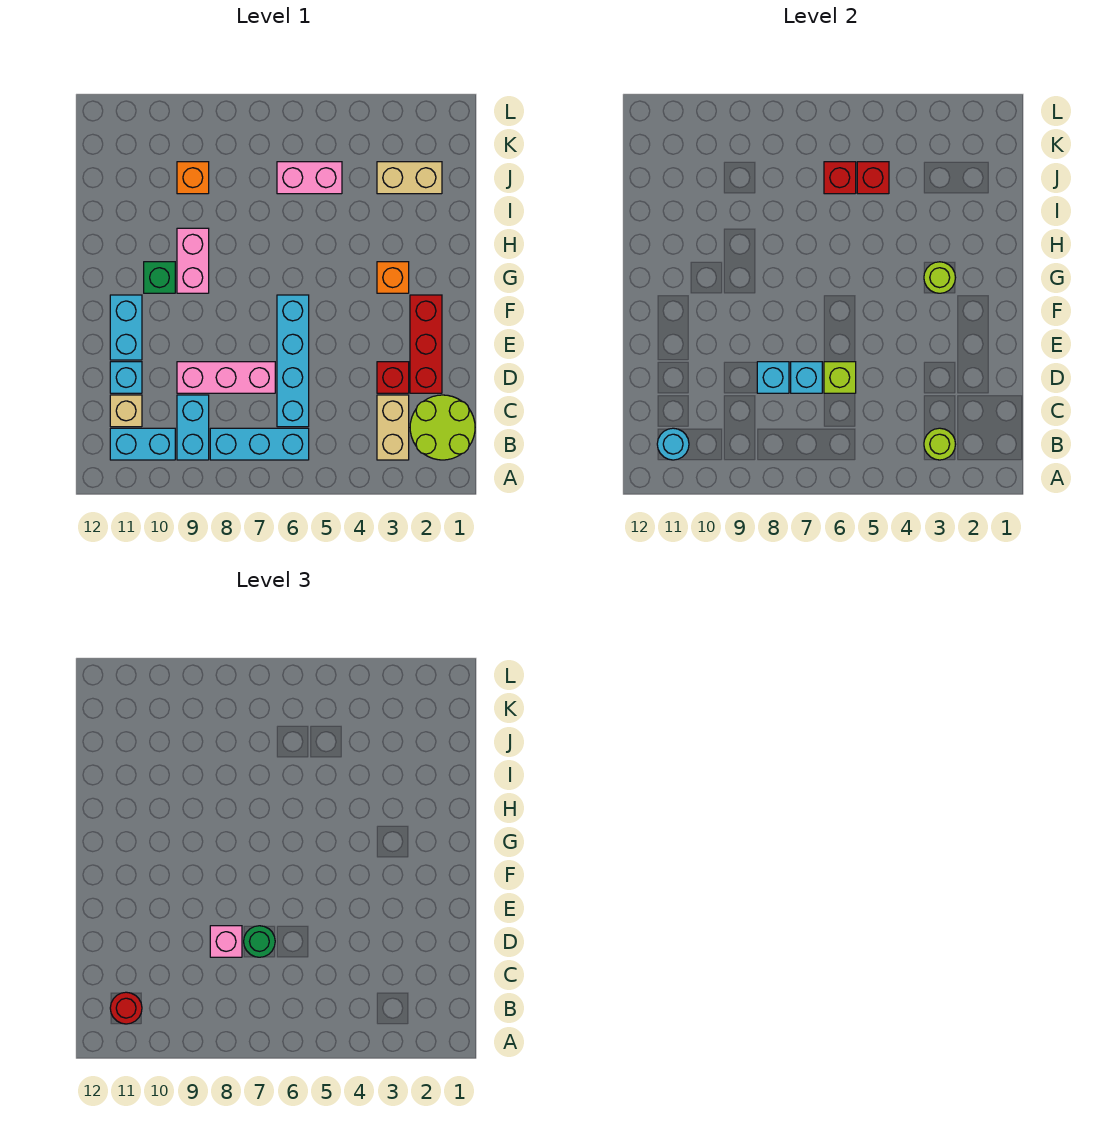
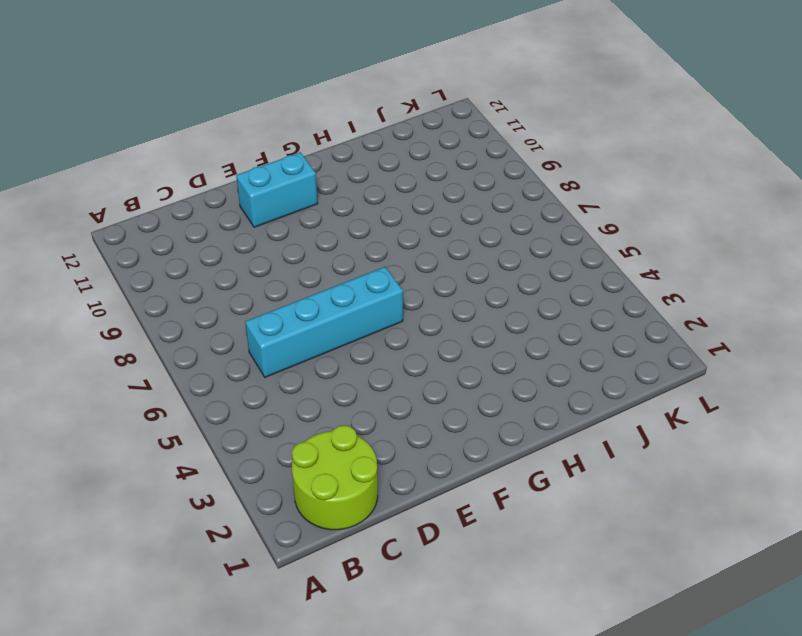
none -> tan brick B3:C3 level 1
none -> cyan brick B6:B8 level 1
none -> cyan brick B9:C9 level 1

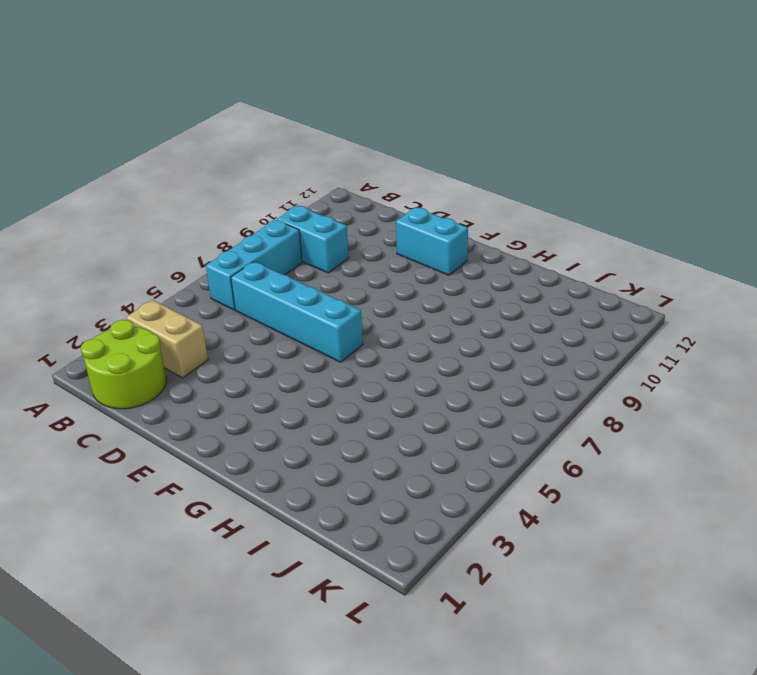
none -> cyan brick B10:B11 level 1
none -> tan brick C11 level 1
none -> red brick D2:F2 level 1

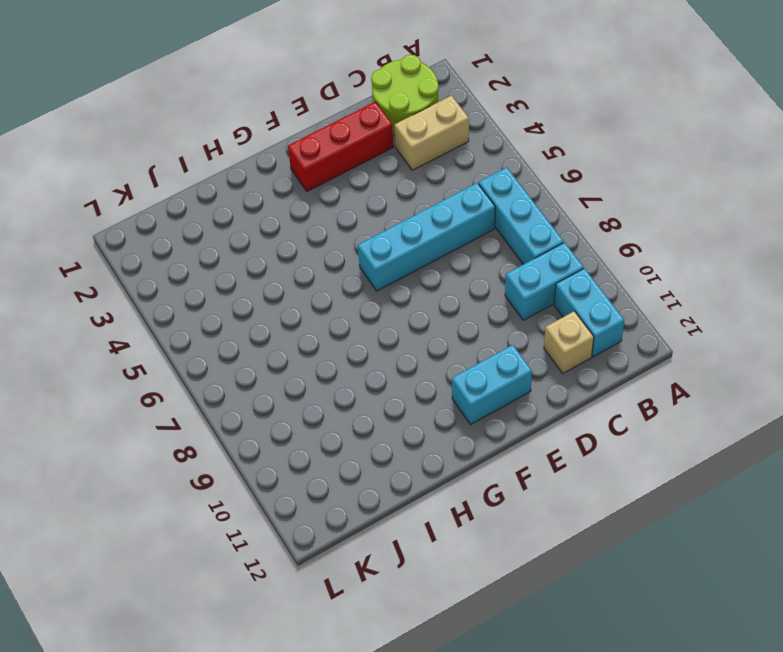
none -> red brick D3 level 1
none -> pink brick D7:D9 level 1
none -> cyan brick D11 level 1

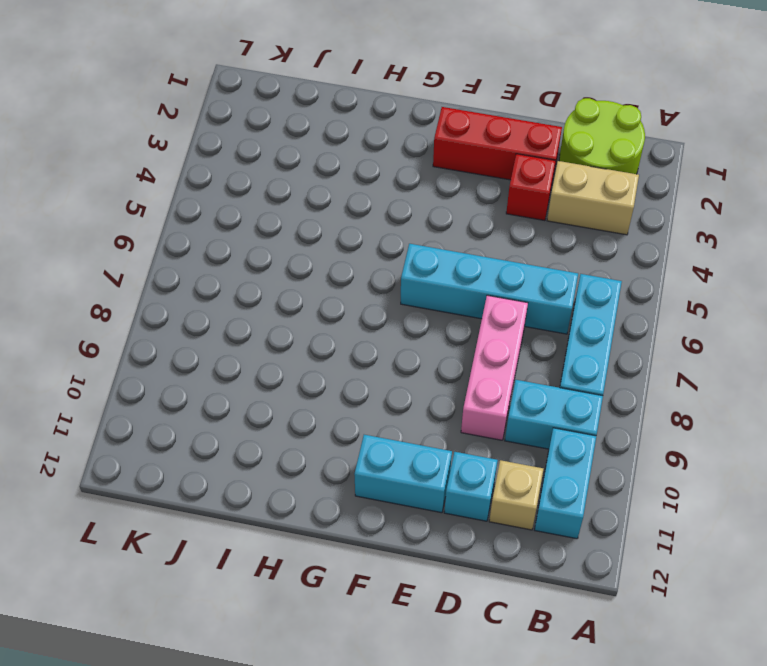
none -> orange brick G3 level 1
none -> pink brick G9:H9 level 1
none -> green brick G10 level 1

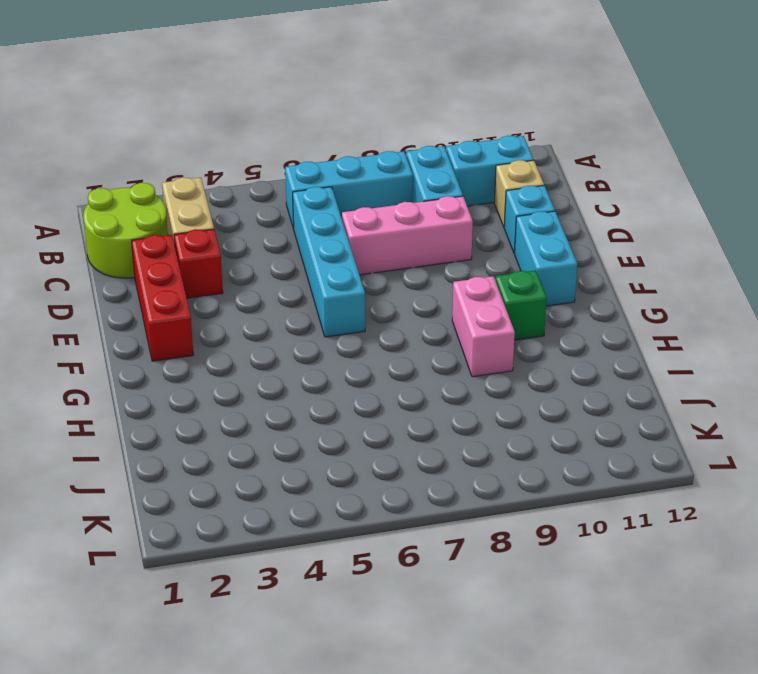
none -> orange brick G3 level 1
none -> tan brick J2:J3 level 1
none -> pink brick J5:J6 level 1

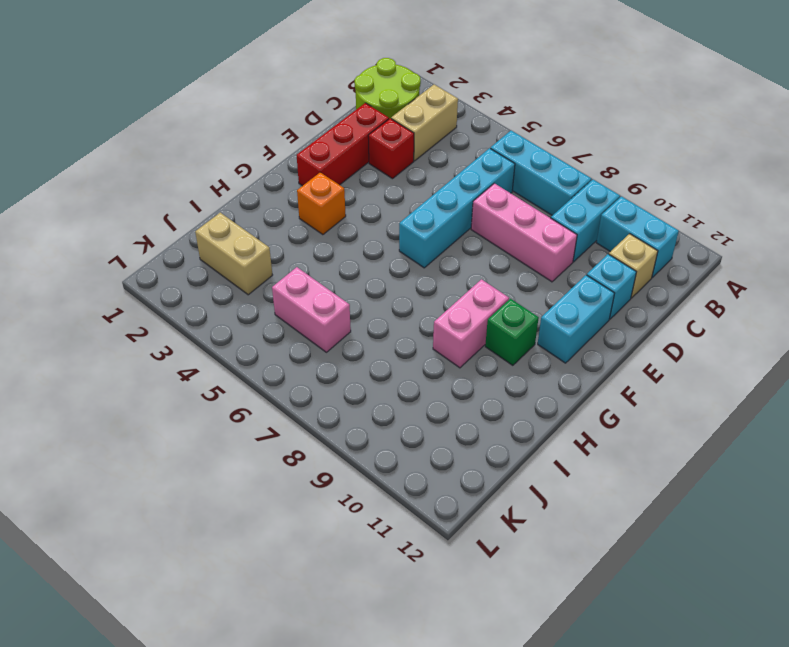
none -> orange brick J9 level 1
none -> lime round brick B3 level 2
none -> cyan round brick B11 level 2

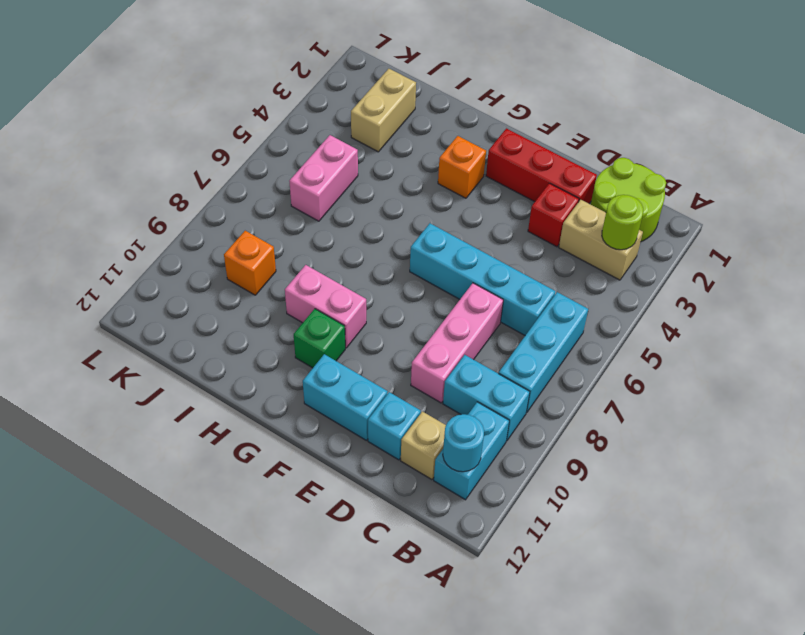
none -> lime brick D6 level 2
none -> cyan brick D7 level 2
none -> cyan brick D8 level 2

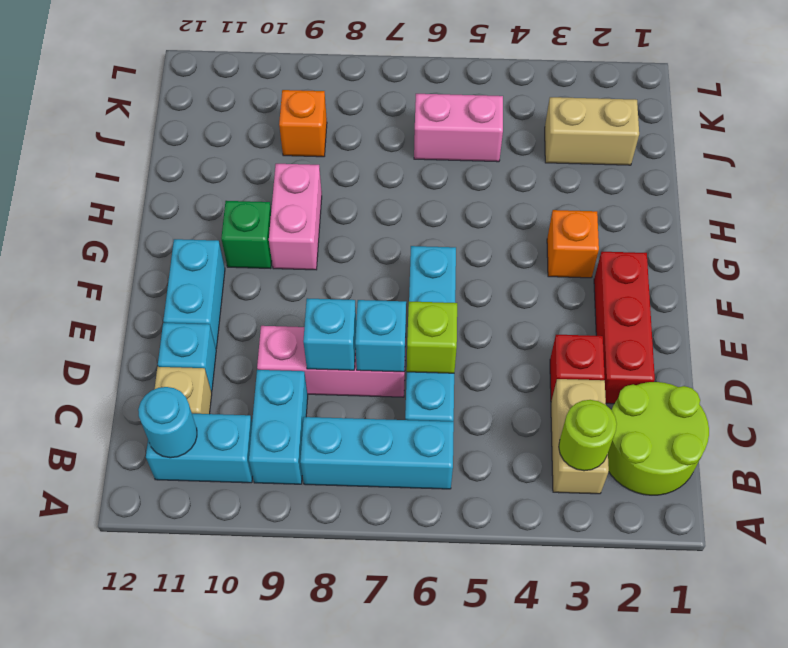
none -> lime round brick G3 level 2
none -> red brick J5 level 2
none -> red brick J6 level 2

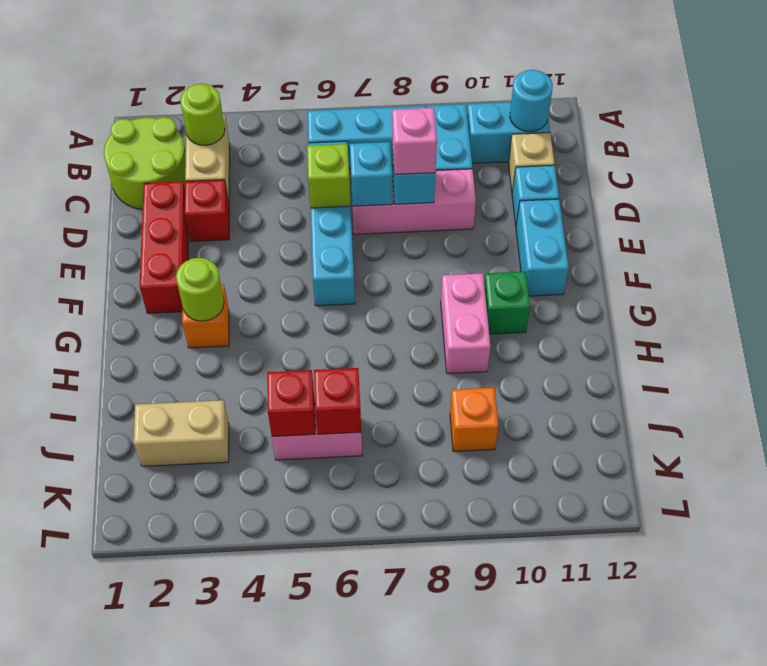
none -> red round brick B11 level 3
none -> green round brick D7 level 3

